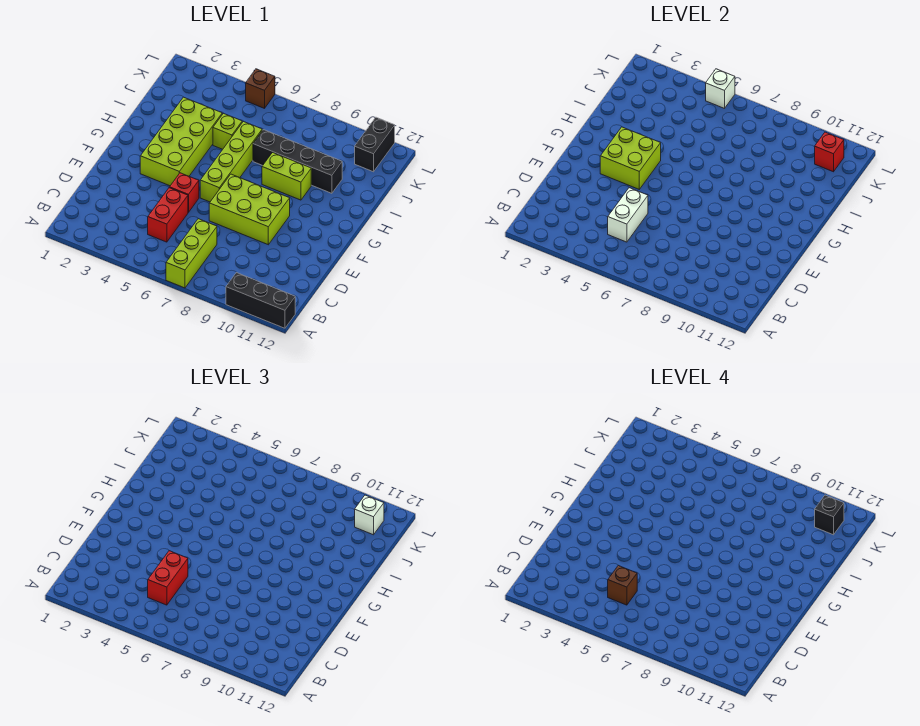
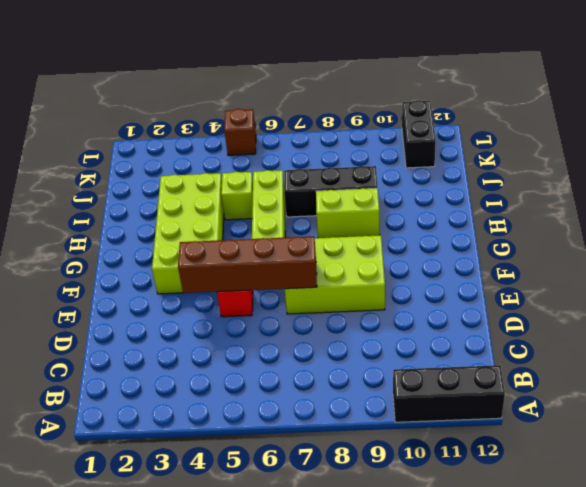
brown brick E4:E7 level 2 -> none
black brick I7:I9 level 1 -> black brick I7:I10 level 1
none -> lime brick A7:C7 level 1
none -> red brick C5:D5 level 1
none -> white brick C5:D5 level 2

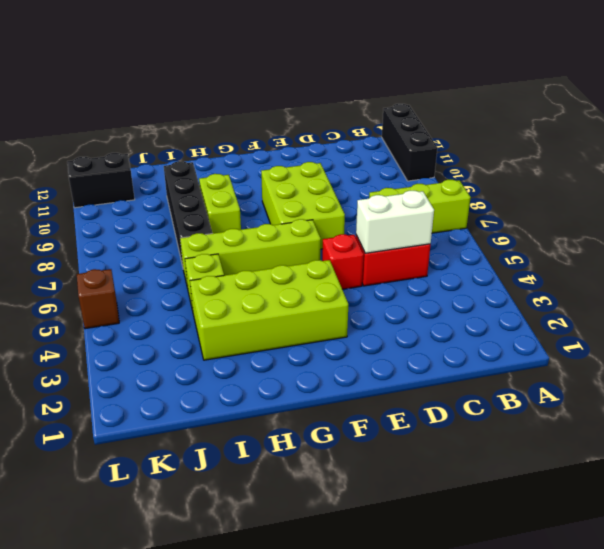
none -> lime brick F3:G4 level 2
none -> red brick K11 level 2
none -> white brick L5 level 2

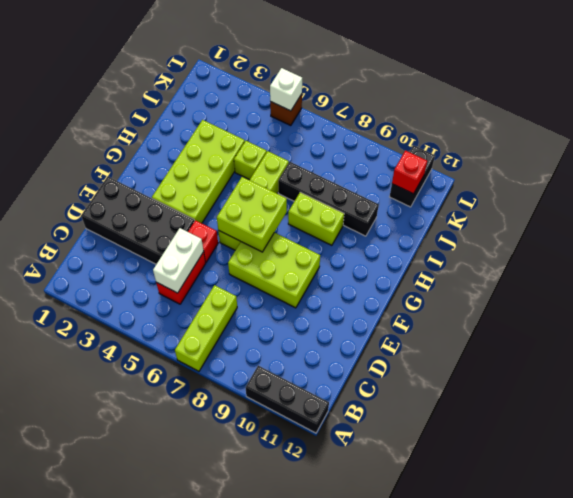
black brick D1:E4 level 1 -> none
lime brick F6:G7 level 2 -> lime brick F3:G4 level 2
none -> red brick C5:D5 level 3
none -> white brick K11 level 3
none -> brown brick C5 level 4

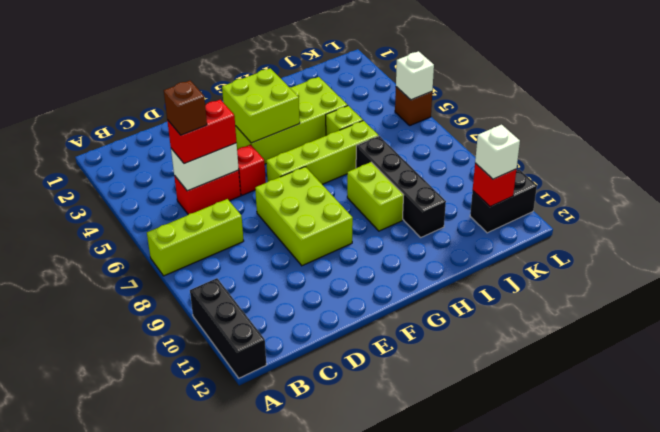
none -> black brick K11 level 4

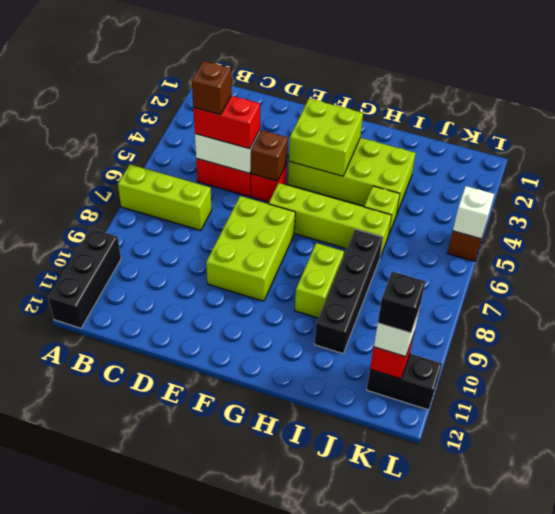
brown brick E5 level 2 -> none

